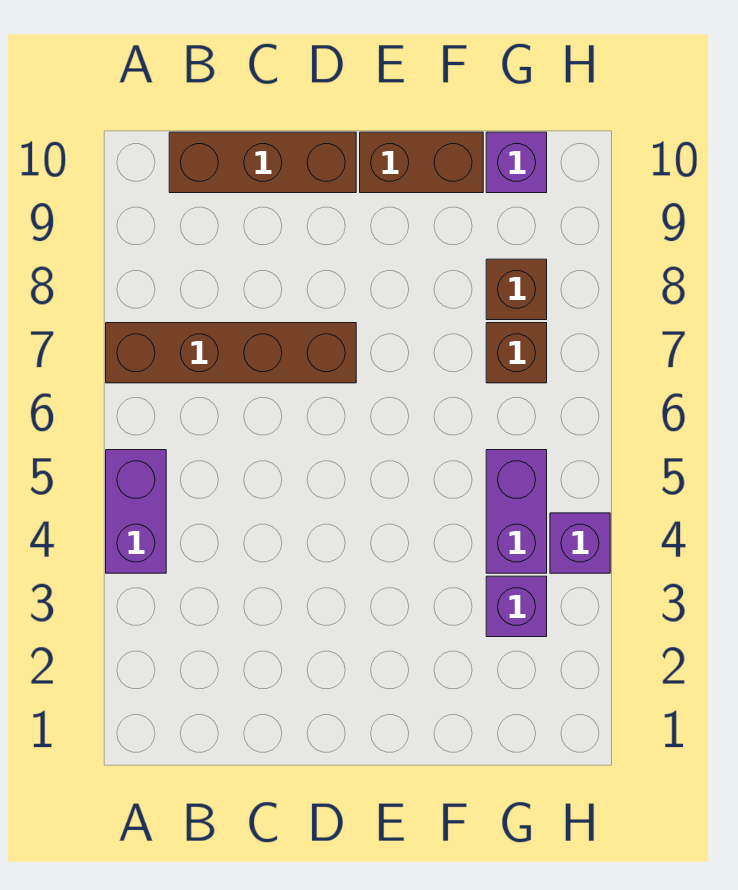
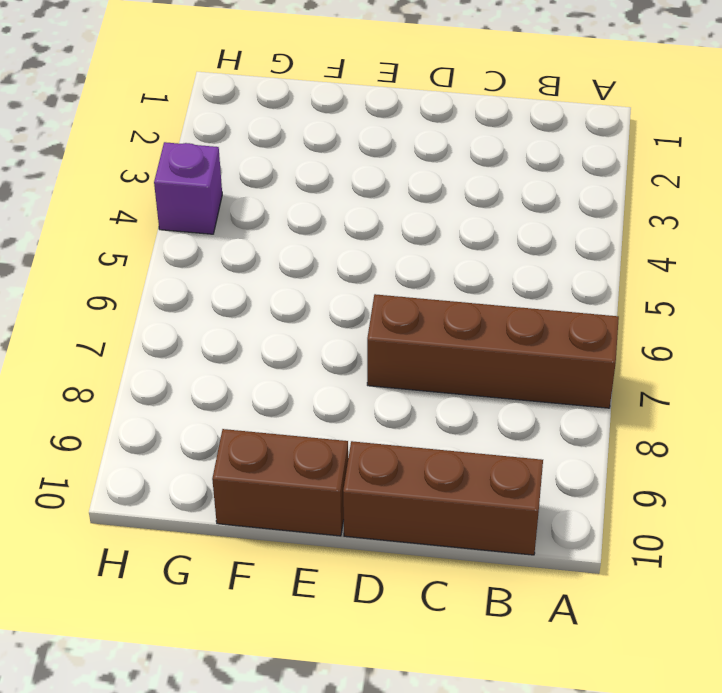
none -> purple brick A4:A5 level 1
none -> purple brick G3 level 1

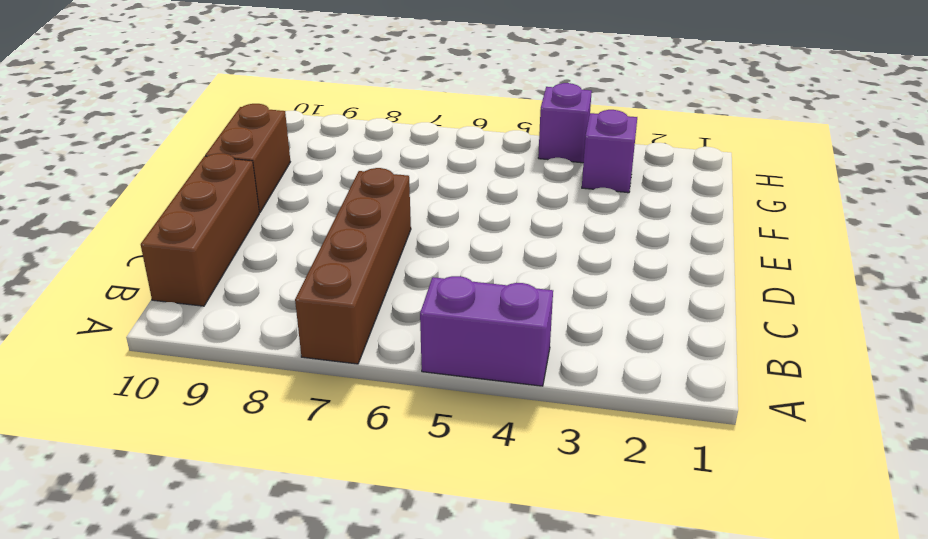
none -> purple brick G4:G5 level 1
none -> brown brick G7 level 1

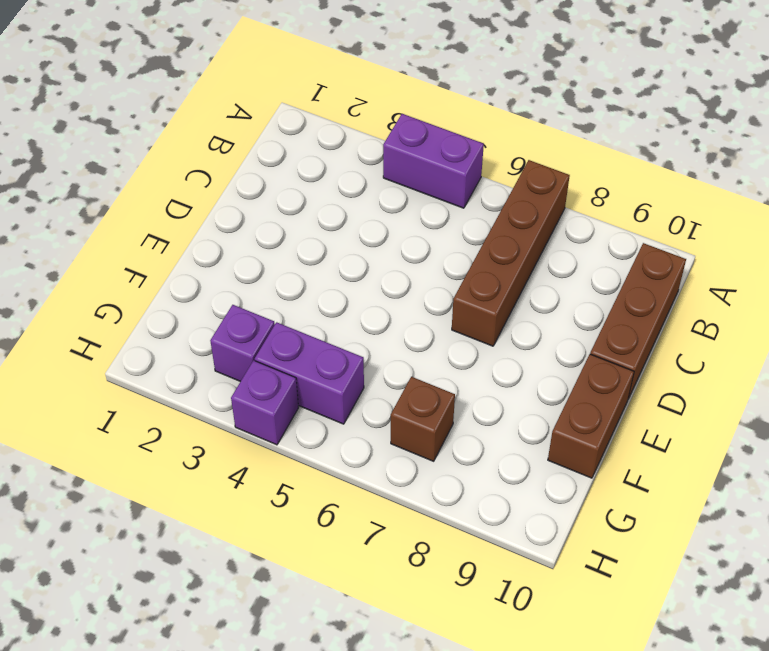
none -> brown brick G8 level 1
none -> purple brick G10 level 1

